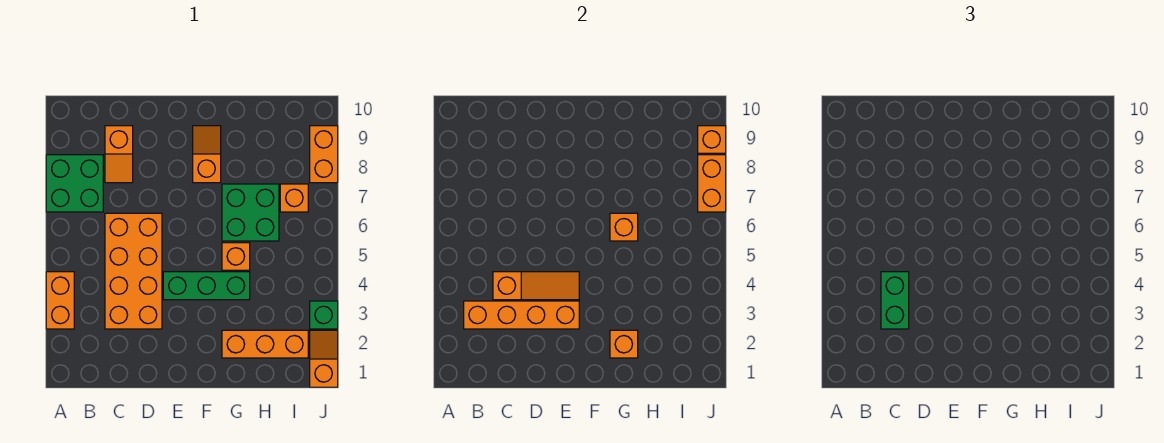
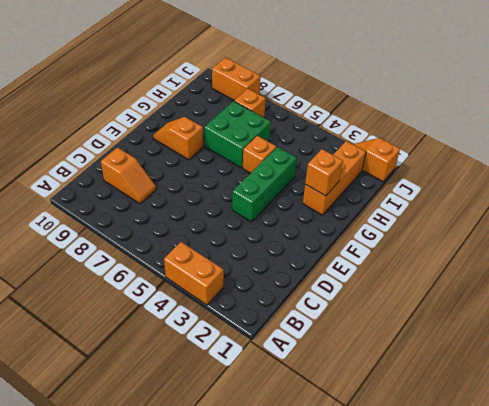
none -> green brick A7:B8 level 1
none -> orange brick C3:D6 level 1
none -> green brick J3 level 1

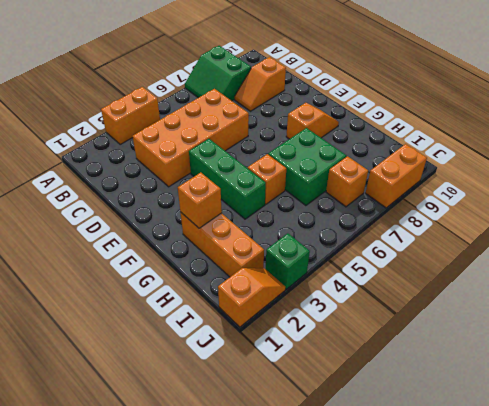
green slope A7:B8 level 1 top 8 -> green brick A7:B8 level 1
none -> orange brick B3:E3 level 2
none -> orange slope C4:E4 level 2 top C
none -> orange brick G6 level 2

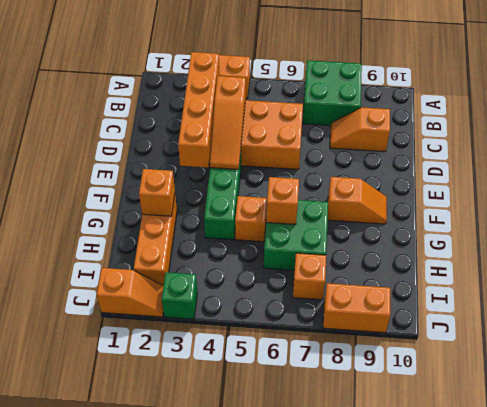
none -> orange brick J7:J8 level 2
none -> orange brick J9 level 2
none -> green brick C3:C4 level 3

